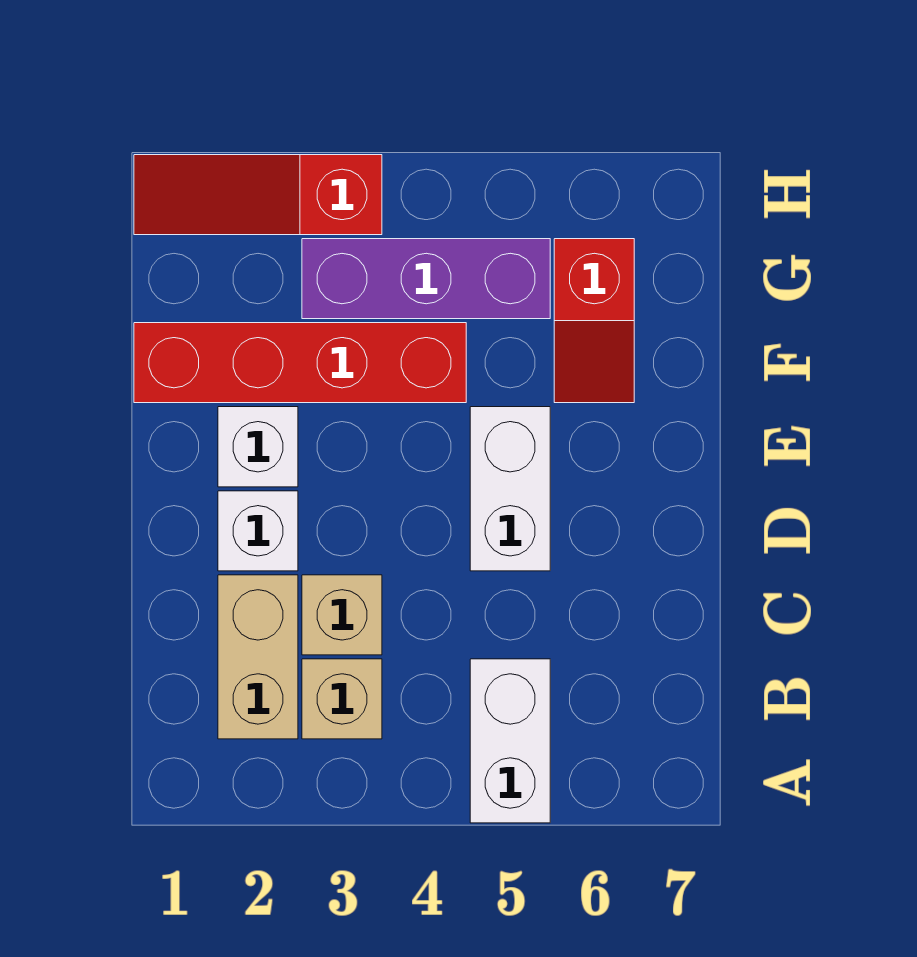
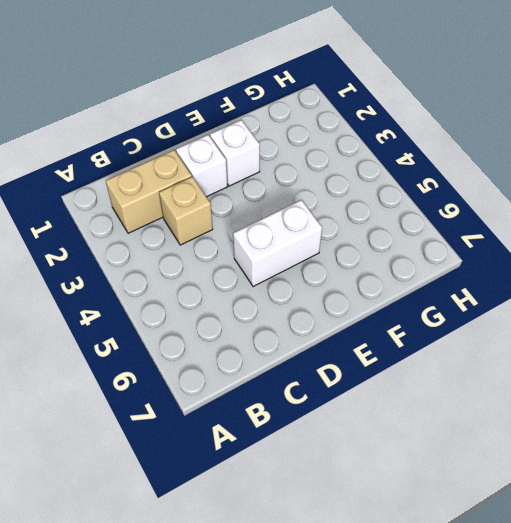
none -> white brick A5:B5 level 1
none -> tan brick B3 level 1

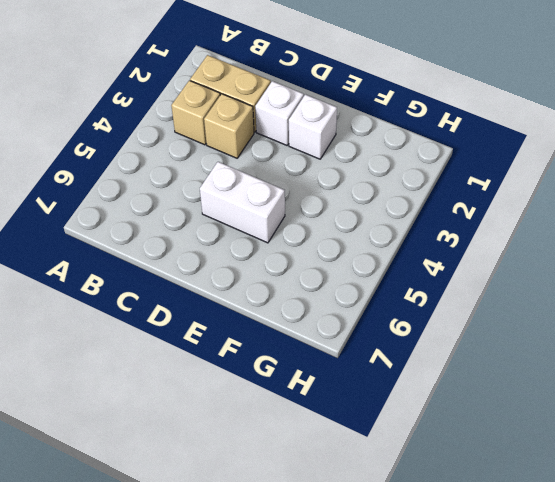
none -> white brick A5:B5 level 1
none -> red brick F1:F4 level 1

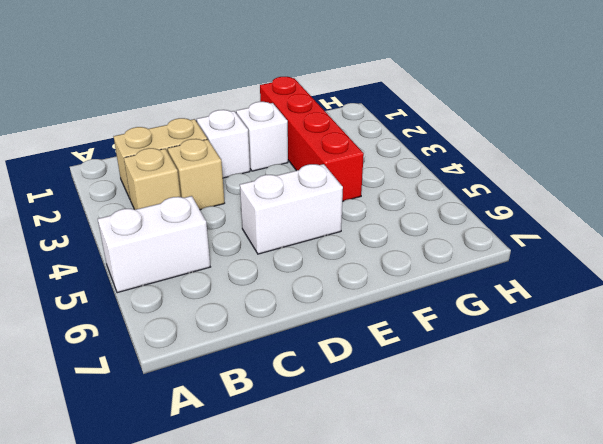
none -> red slope F6:G6 level 1 top G
none -> purple brick G3:G5 level 1

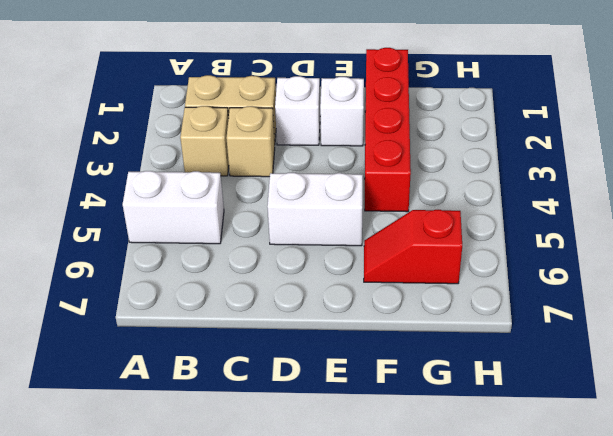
none -> purple brick G3:G5 level 1
none -> red slope H1:H3 level 1 top 3

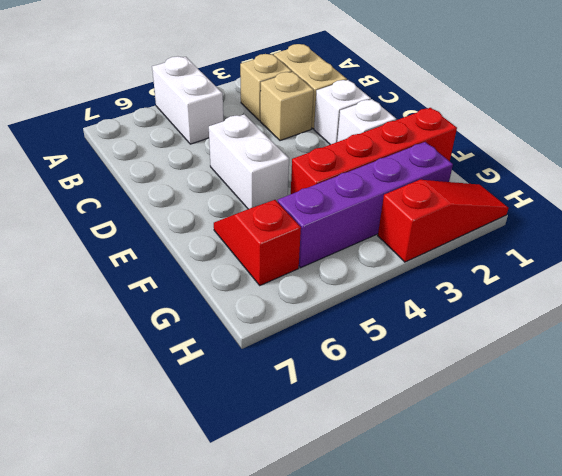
purple brick G2:G5 level 1 -> purple brick G3:G5 level 1

